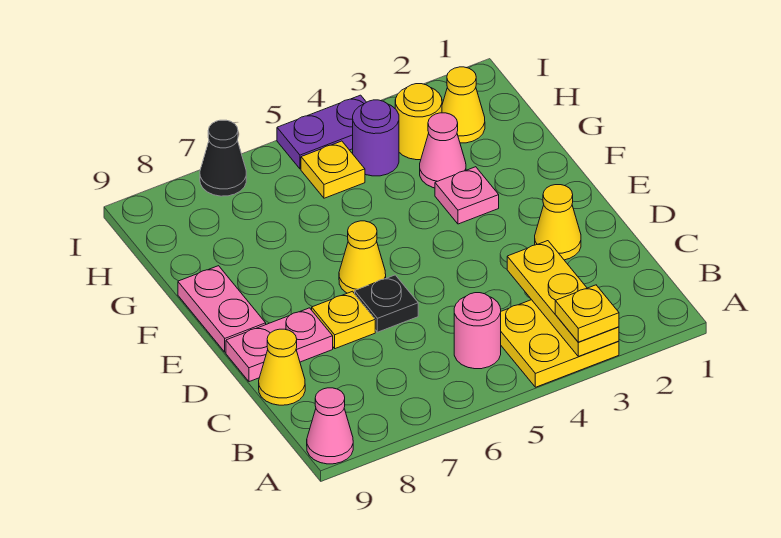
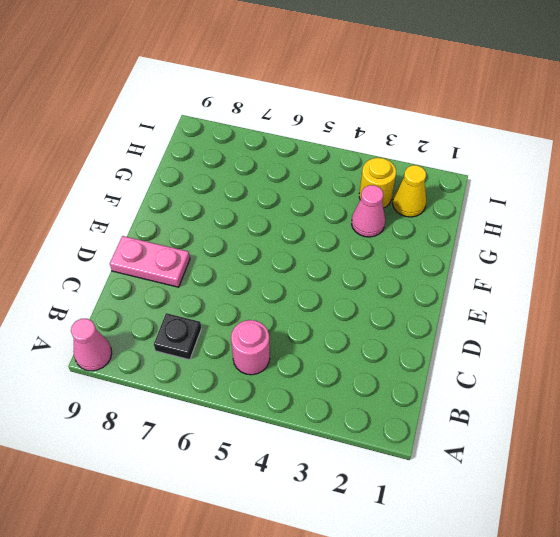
black plate B7 level 1 -> black plate D6 level 1
none -> yellow plate A3:B4 level 1
none -> yellow cone C9 level 1
none -> yellow cone D2 level 1

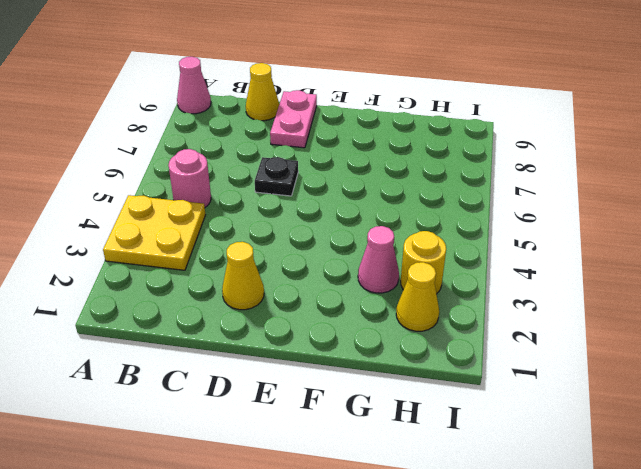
none -> yellow plate D7 level 1
none -> yellow cone E6 level 1
none -> pink plate E9:F9 level 1

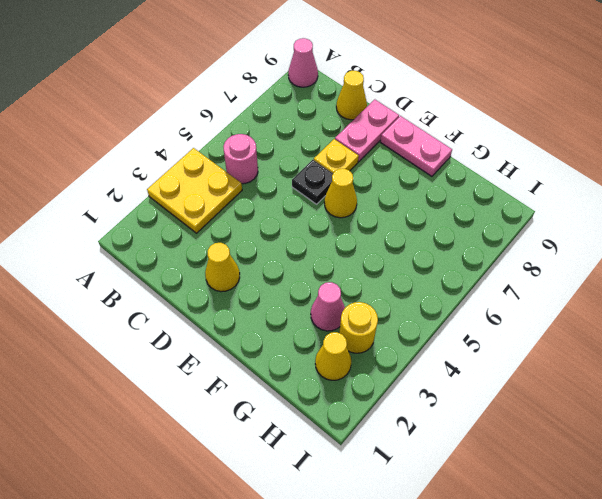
none -> pink plate F3 level 1
none -> purple round brick H4 level 1
none -> yellow plate H5 level 1

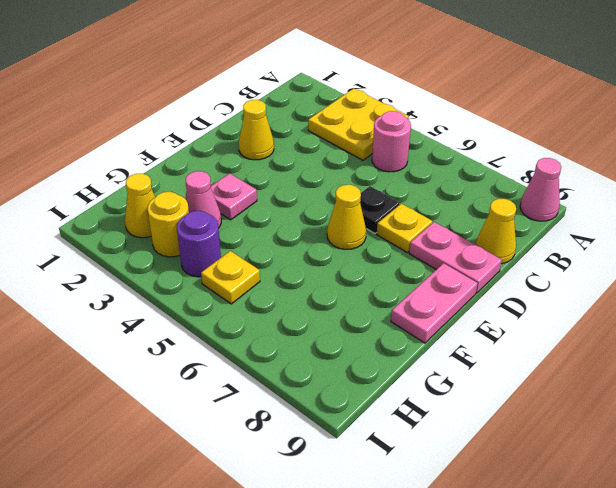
none -> purple plate I4:I5 level 1
none -> black cone I7 level 1
none -> yellow plate A3:C3 level 2

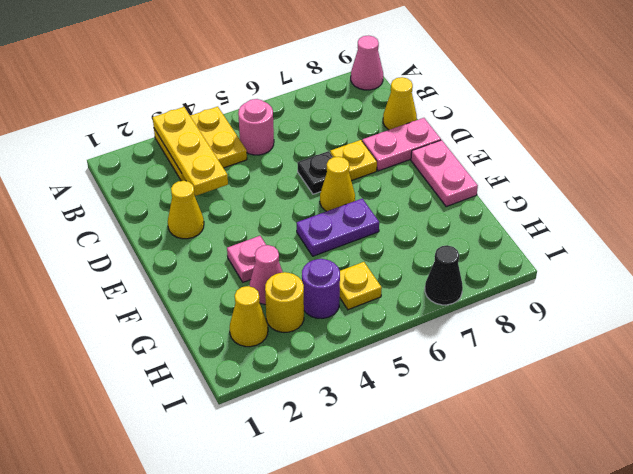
purple plate F5:F6 level 1 -> purple plate I4:I5 level 1
none -> yellow plate A3 level 3

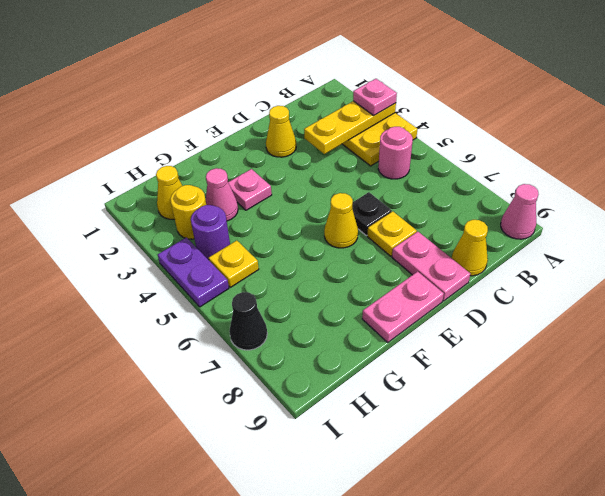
pink plate A3 level 3 -> yellow plate A3 level 3

